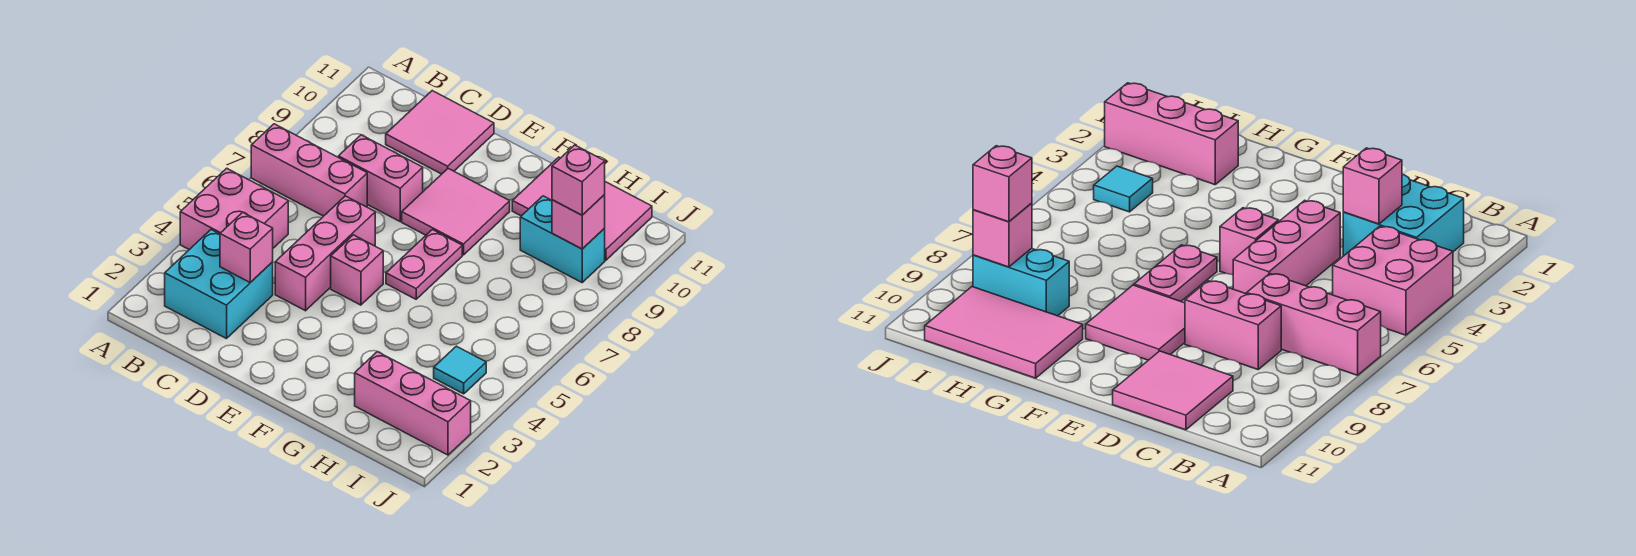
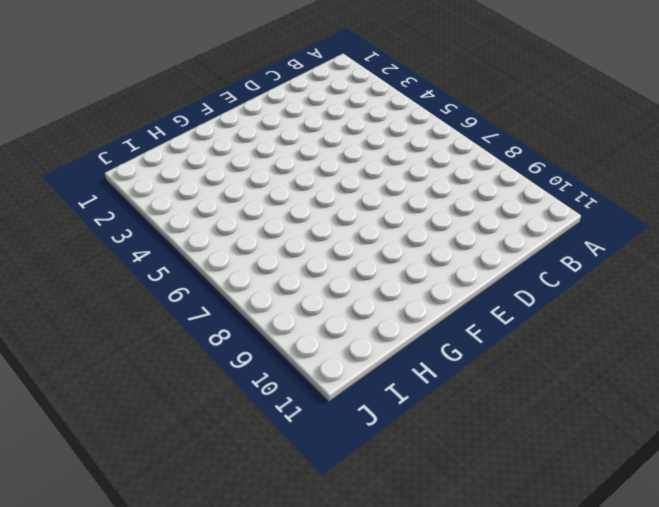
none -> pink brick A4:B5 level 1
none -> pink brick A7:C7 level 1
none -> cyan brick B2:C3 level 1

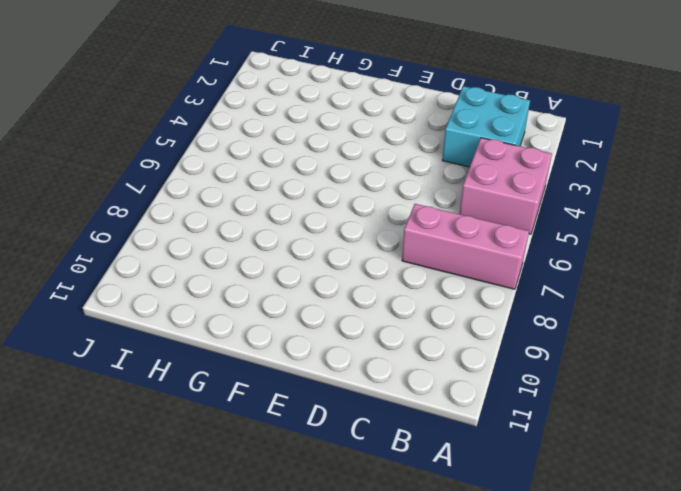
none -> pink brick C8:D8 level 1
none -> pink tile C10:D11 level 1
none -> pink brick D4:D6 level 1

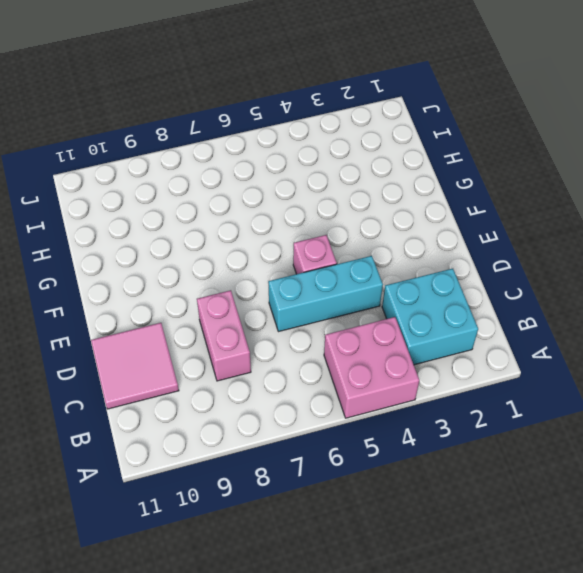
cyan brick D4:D6 level 1 -> pink brick D4:D6 level 1
none -> pink brick A7:C7 level 1
none -> pink tile E8:F9 level 1
none -> pink plate F6:F7 level 1

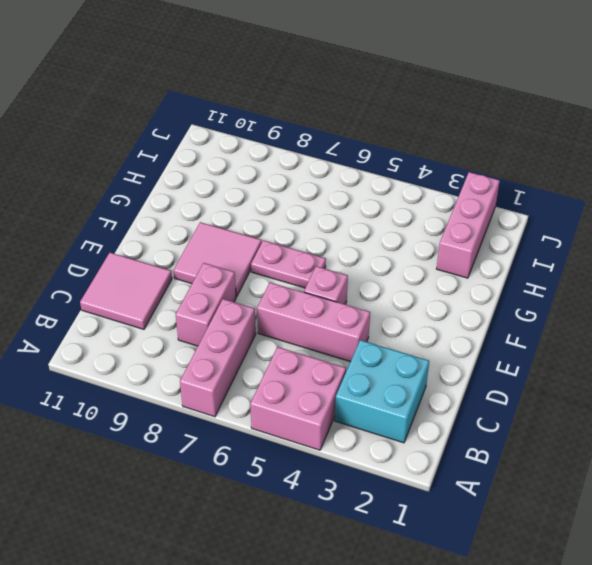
none -> pink tile G10:I11 level 1
none -> cyan brick H9:I9 level 1
none -> cyan tile I4 level 1

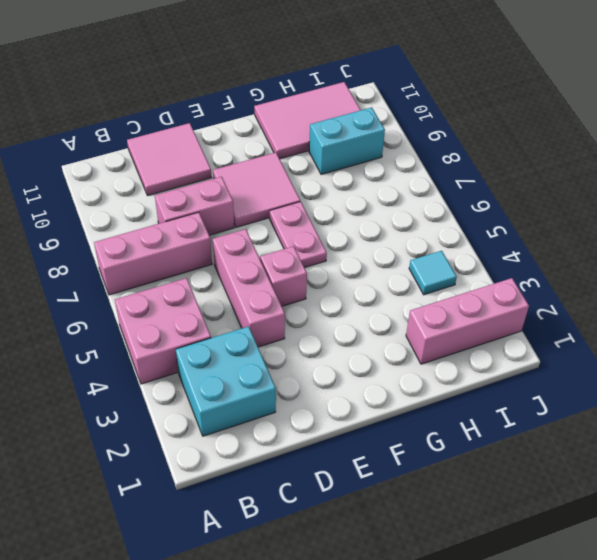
none -> pink brick C3 level 2
none -> pink brick I9 level 2
none -> pink brick I9 level 3

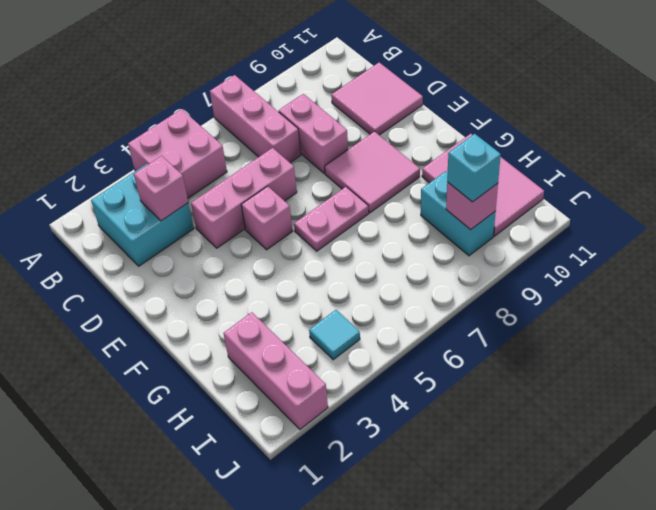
cyan brick I9 level 3 -> pink brick I9 level 3

